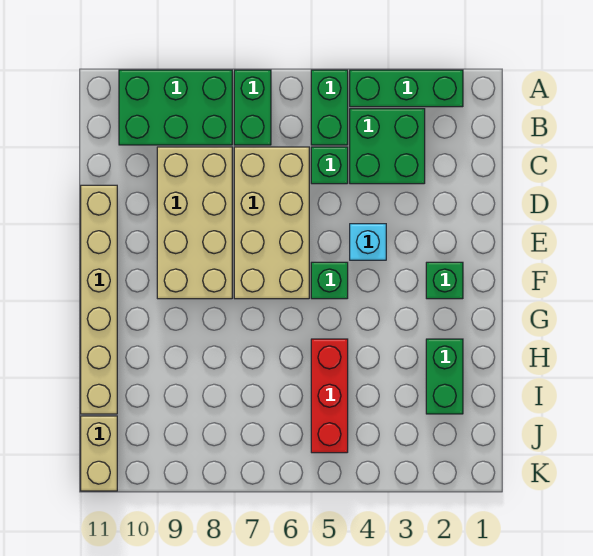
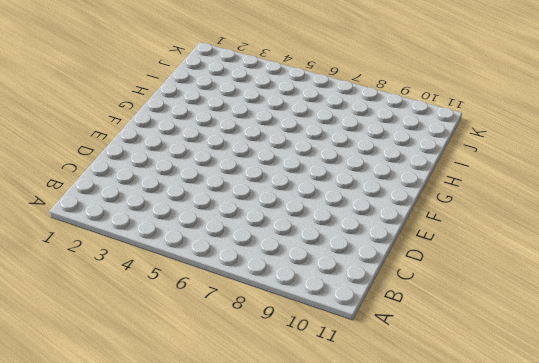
none -> green brick A2:A4 level 1
none -> green brick A5:B5 level 1
none -> green brick A7:B7 level 1

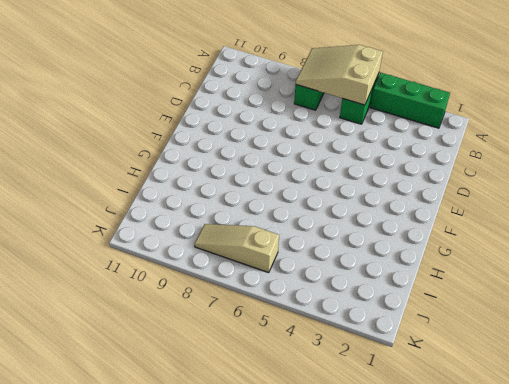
tan slope A5:B7 level 2 top 5 -> none
tan slope J6:J8 level 1 top 6 -> none
none -> green brick A8:B10 level 1
none -> green brick B3:C4 level 1
none -> green brick C5 level 1

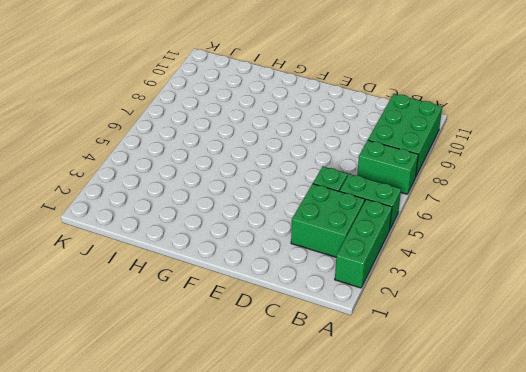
none -> tan brick C6:F7 level 1
none -> tan brick C8:F9 level 1
none -> tan brick D11:I11 level 1

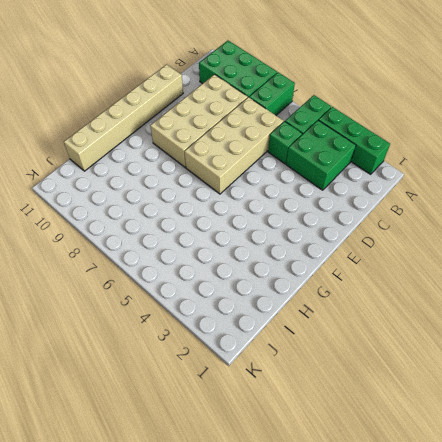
none -> cyan brick E4 level 1
none -> green brick F2 level 1
none -> green brick F5 level 1

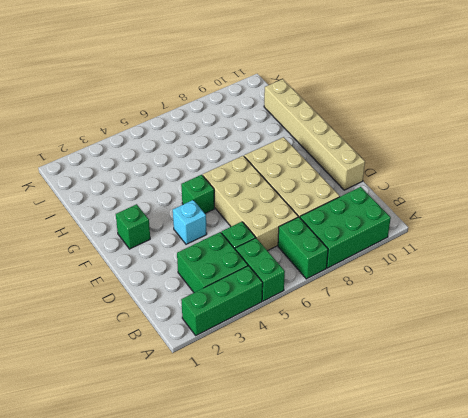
none -> green brick H2:I2 level 1
none -> red brick H5:J5 level 1
none -> tan brick J11:K11 level 1

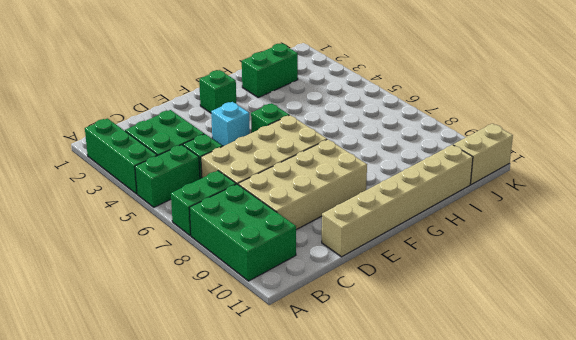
none -> red brick H5:J5 level 1

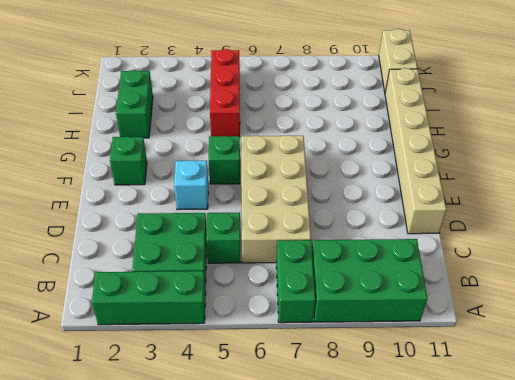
none -> green brick A5:B5 level 1
none -> tan brick C8:F9 level 1

